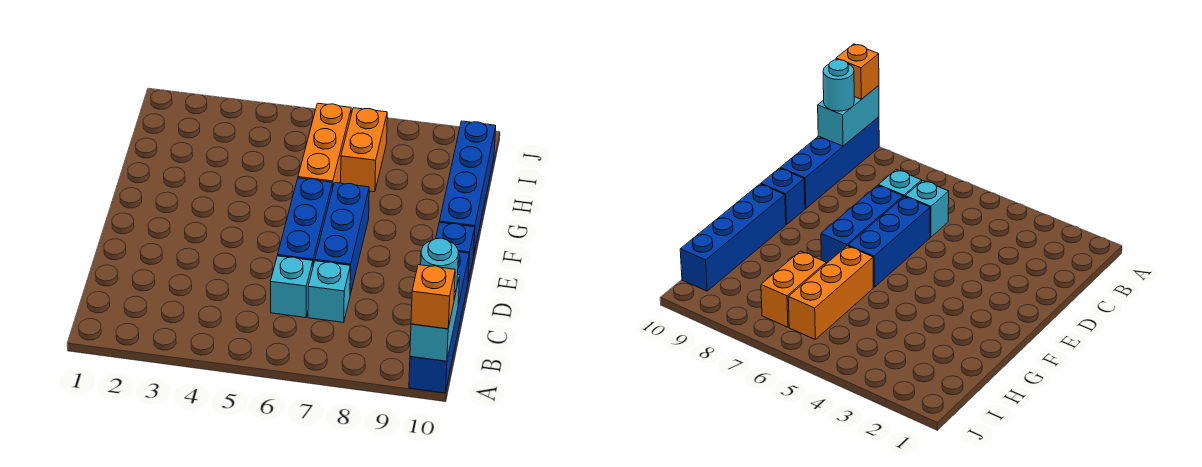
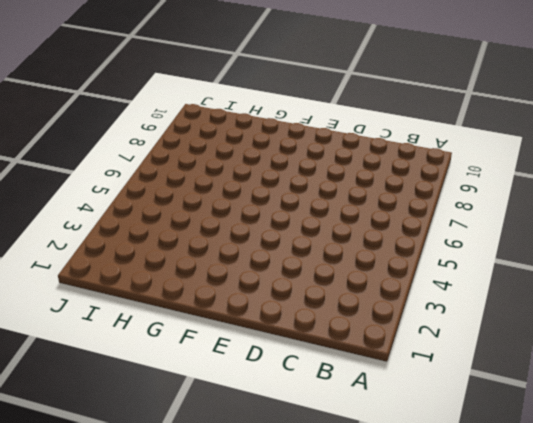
none -> blue brick A10:D10 level 1
none -> cyan brick C6 level 1
none -> cyan brick C7 level 1

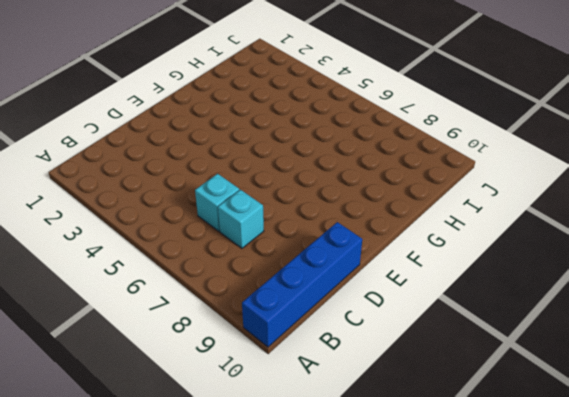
none -> blue brick D6:F6 level 1
none -> blue brick D7:F7 level 1
none -> blue brick E10 level 1

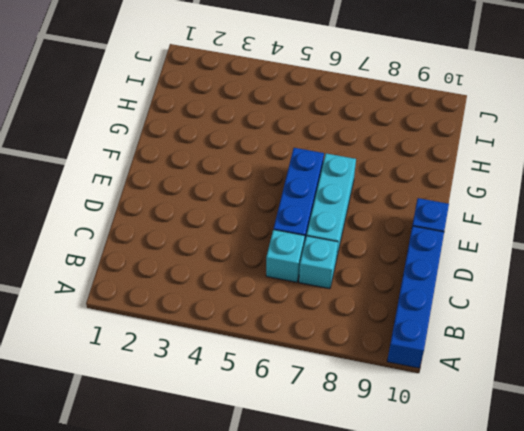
cyan brick D7:F7 level 1 -> blue brick D7:F7 level 1
none -> blue brick F10:I10 level 1
none -> orange brick G6:I6 level 1
none -> orange brick H7:I7 level 1

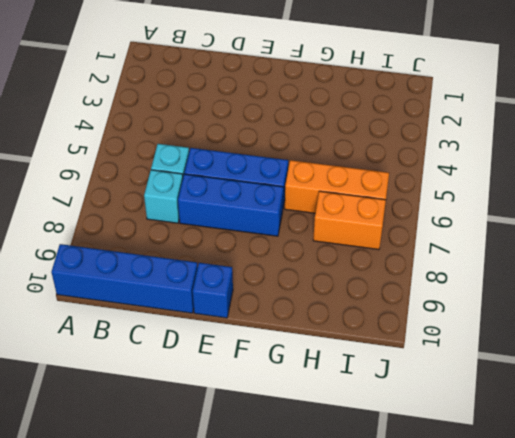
none -> blue brick F10:I10 level 1
none -> cyan brick A10:B10 level 2
none -> orange brick A10 level 3

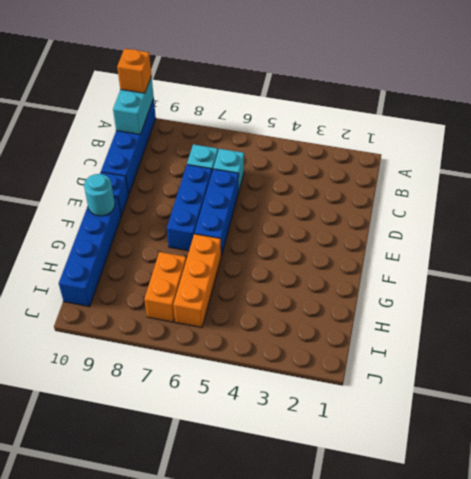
cyan round brick F10 level 2 -> cyan round brick B10 level 3

